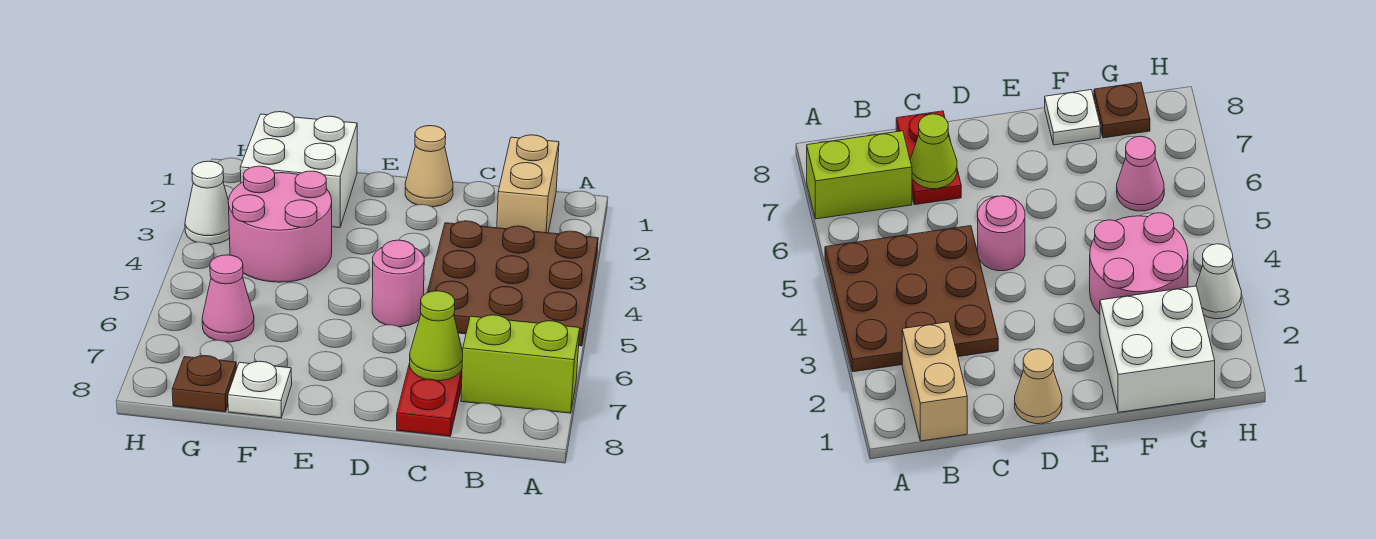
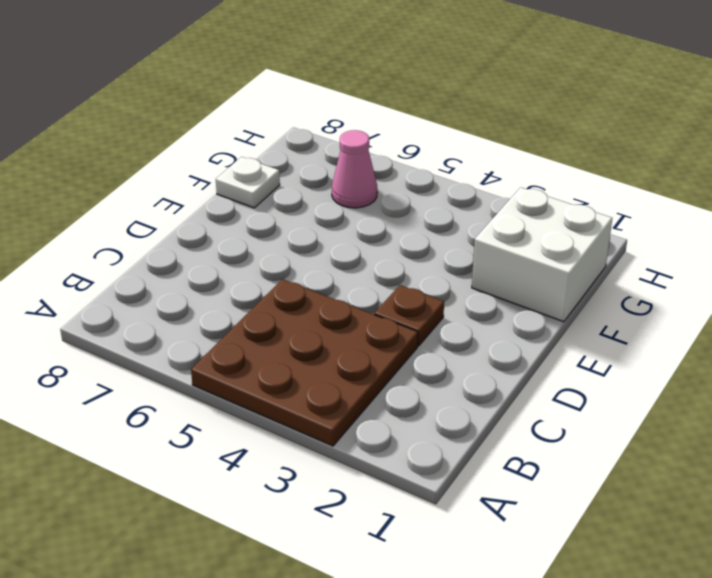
brown plate D3 level 1 -> brown plate G8 level 1
none -> lime brick A7:B7 level 1
none -> tan brick B1:B2 level 1
none -> red plate C7:C8 level 1

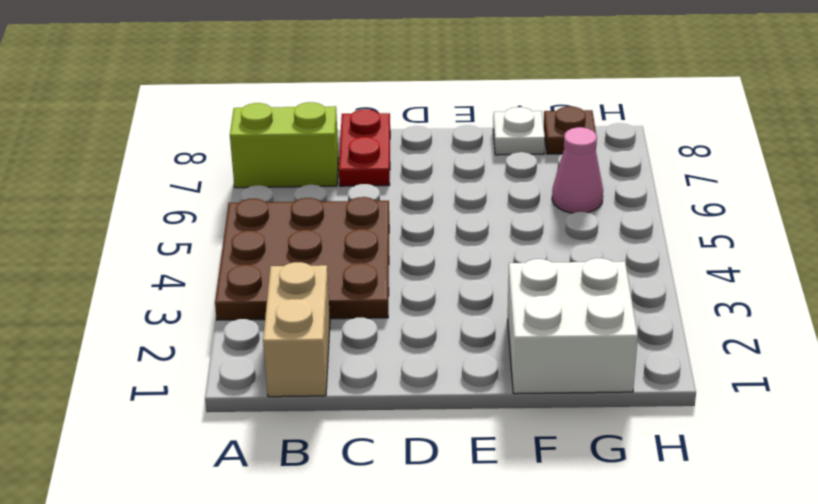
none -> tan cone D1 level 1
none -> pink round brick D5 level 1
none -> pink round brick F3:G4 level 1

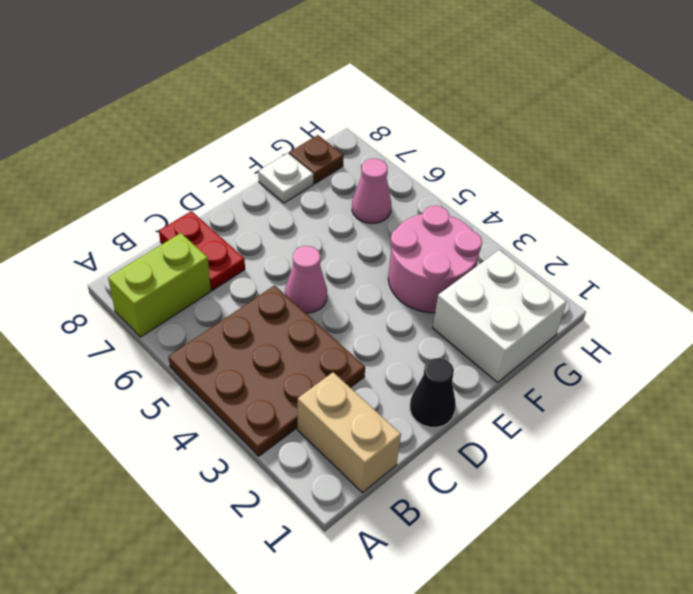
black cone D1 level 1 -> tan cone D1 level 1
pink cone D5 level 1 -> pink round brick D5 level 1
none -> white cone H3 level 1
none -> lime cone C7 level 2

